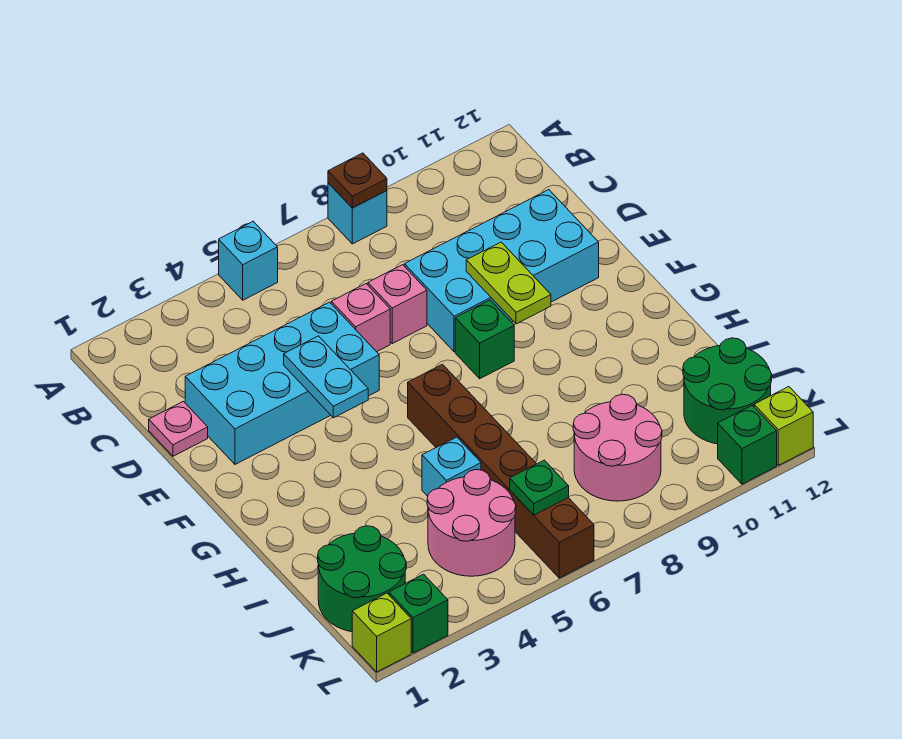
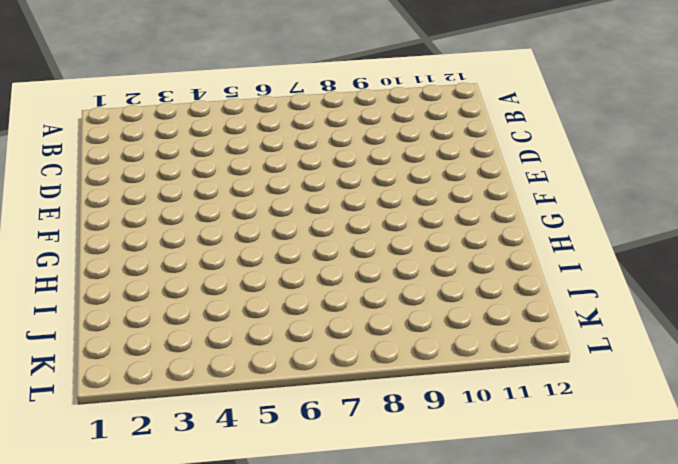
none -> cyan brick A5 level 1
none -> cyan brick A8 level 1
none -> pink plate D1 level 1

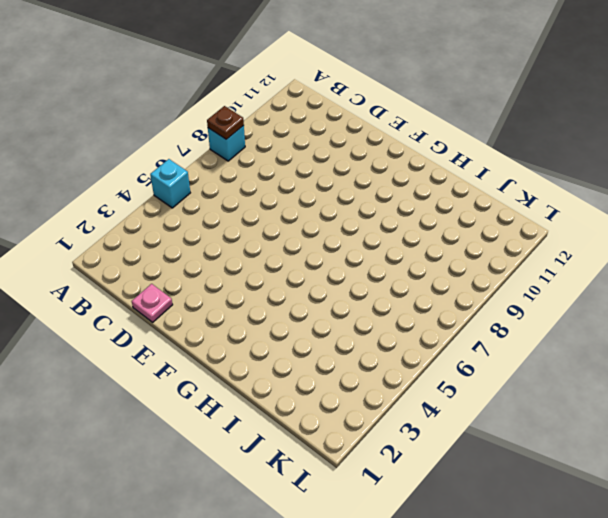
none -> cyan brick D2:E5 level 1
none -> pink brick D6 level 1
none -> pink brick D7 level 1

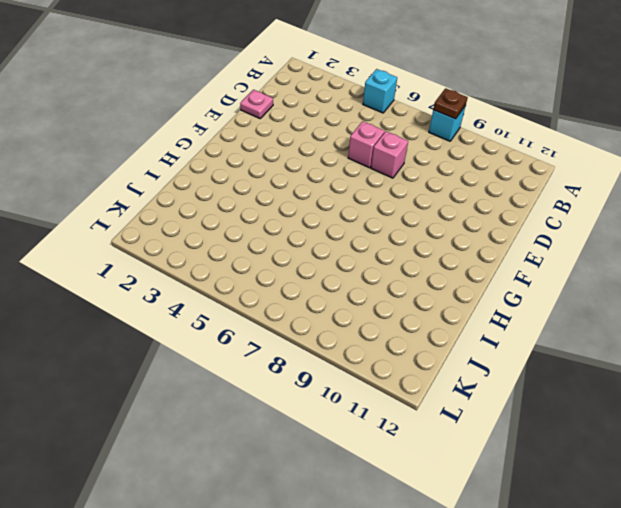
none -> cyan brick D2:E5 level 1
none -> cyan brick D8:E11 level 1
none -> green brick F8 level 1

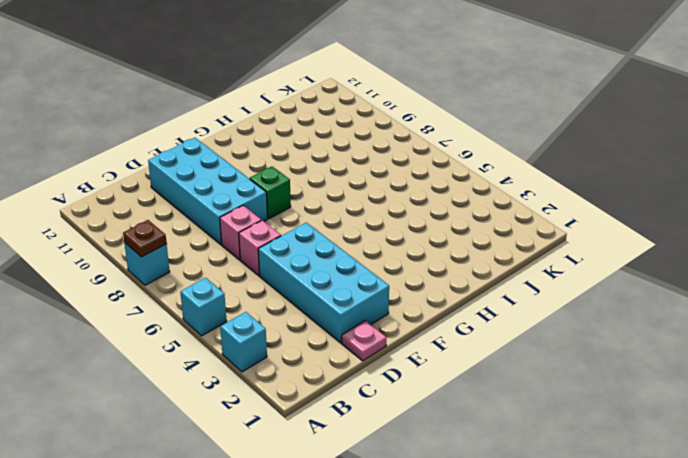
cyan brick A3 level 1 -> cyan brick I5 level 1
none -> brown brick G6:L6 level 1
none -> green round brick J1:K2 level 1
none -> pink round brick J4:K5 level 1

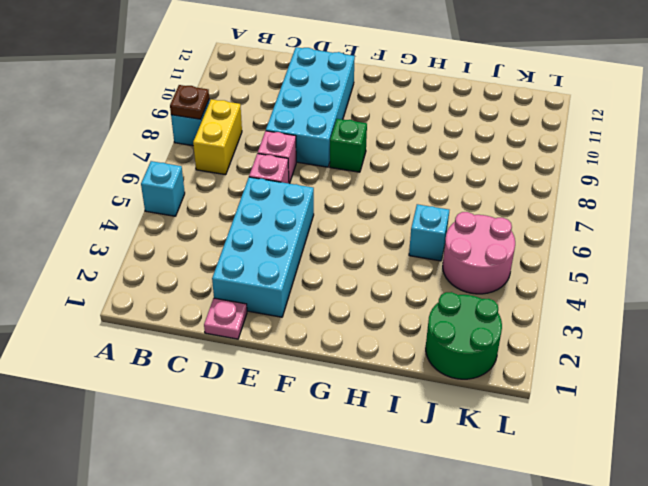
yellow brick B7:B8 level 1 -> none
none -> brown brick G6:L6 level 1
none -> pink round brick J8:K9 level 1
none -> green round brick J11:K12 level 1

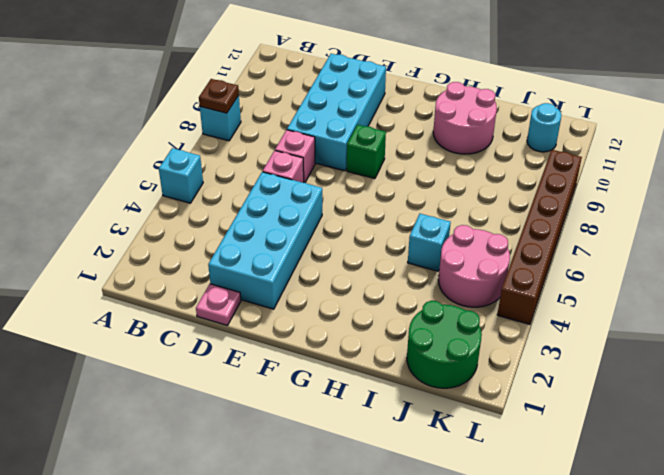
pink round brick H10:I11 level 1 -> pink round brick J8:K9 level 1
cyan round brick K11 level 1 -> green round brick J11:K12 level 1
brown brick L4:L9 level 1 -> brown brick G6:L6 level 1
none -> lime brick L1 level 1
none -> green brick L2 level 1
none -> green brick L11 level 1

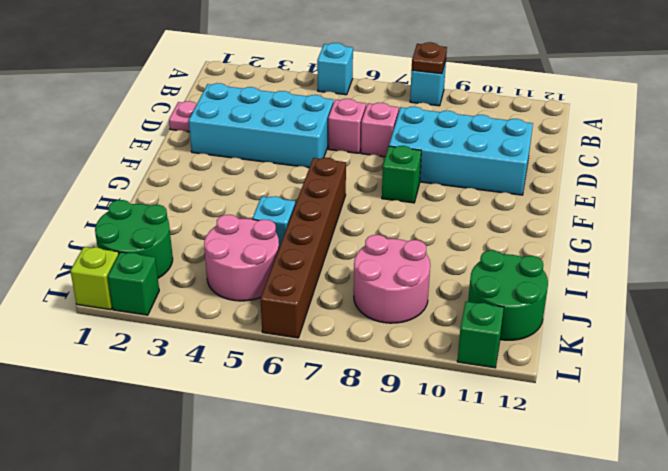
none -> lime brick L12 level 1
none -> cyan plate E4:F4 level 2
none -> lime plate E9:F9 level 2

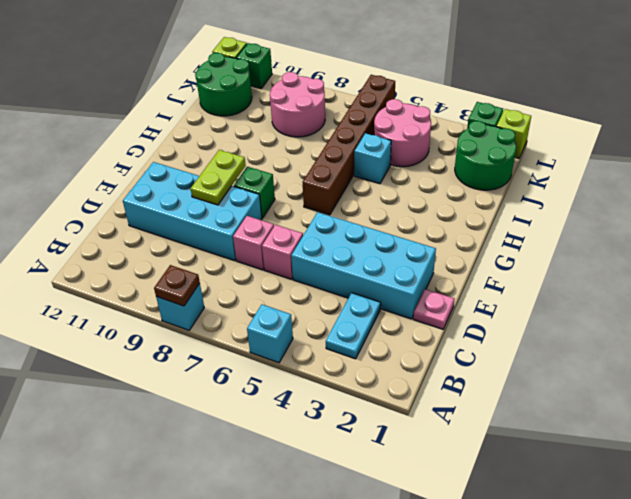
cyan plate B3:C3 level 1 -> cyan plate E4:F4 level 2
none -> green plate K6 level 2

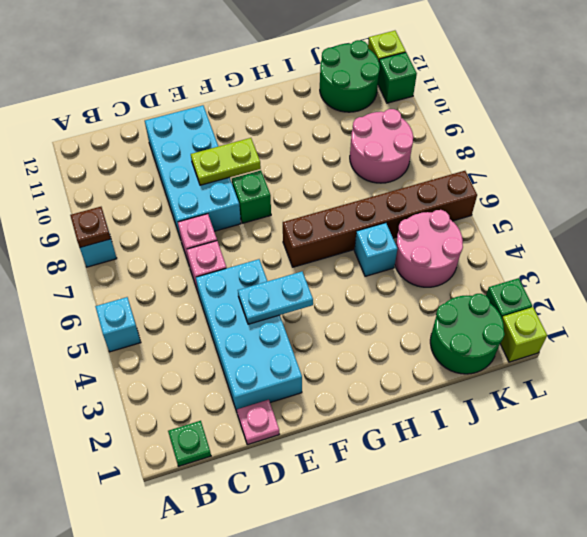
green plate B1 level 1 -> green plate K6 level 2

